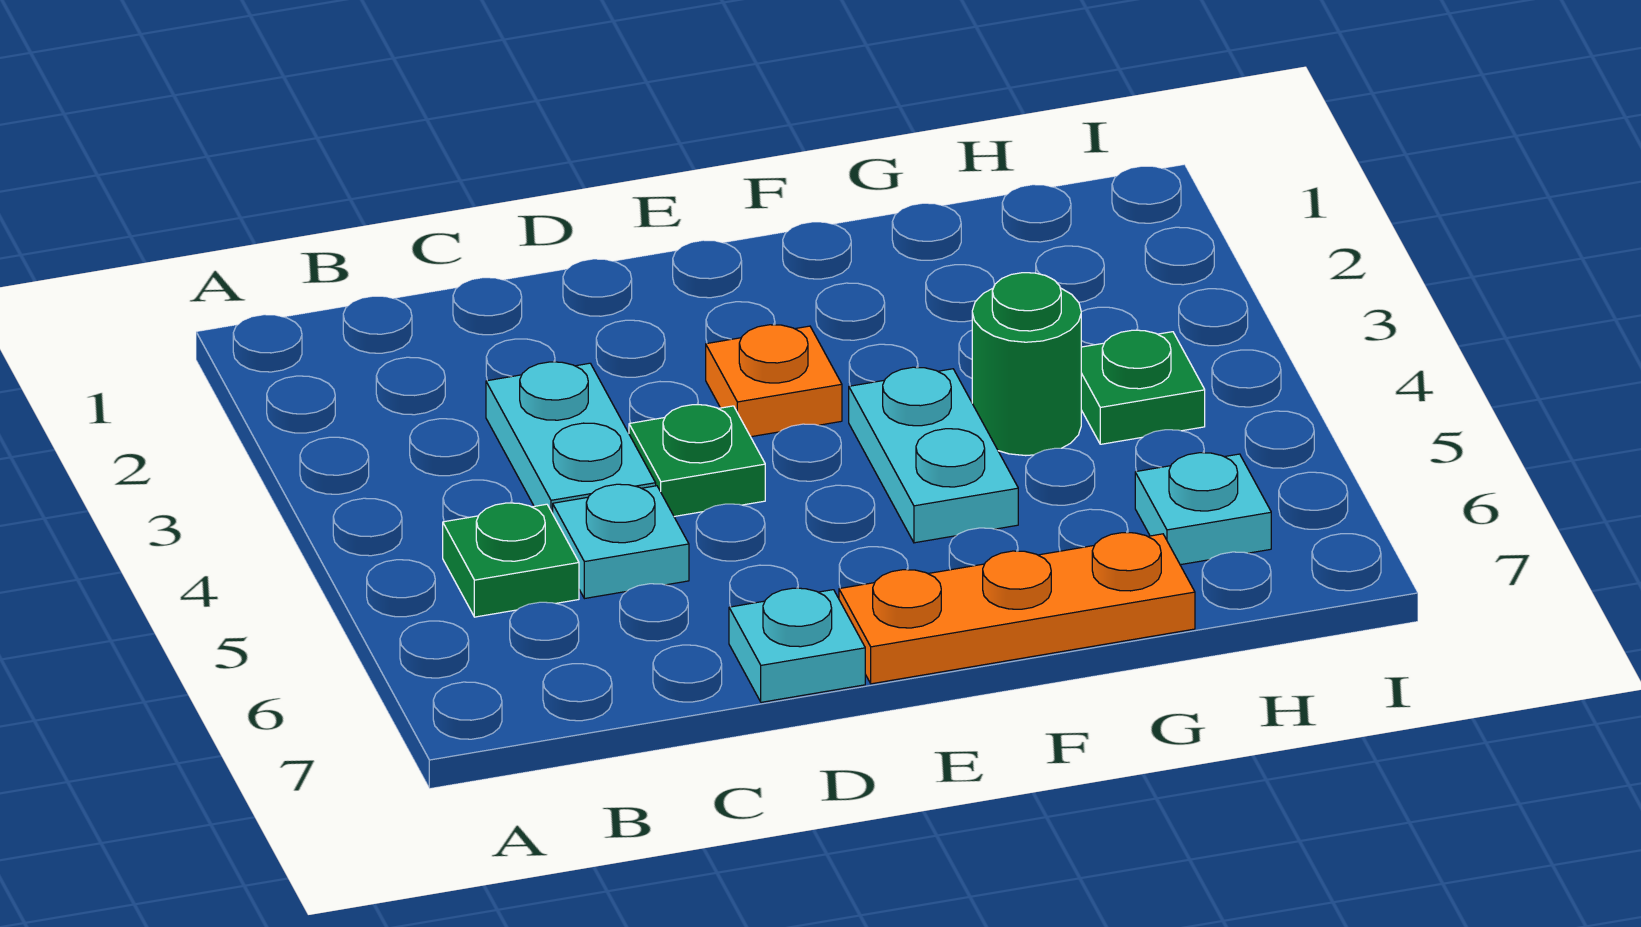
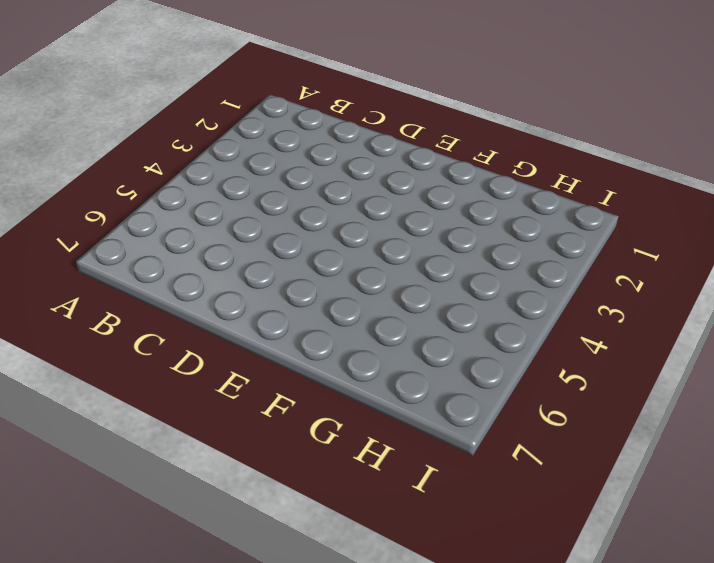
none -> green plate B5 level 1
none -> cyan plate C3:C4 level 1

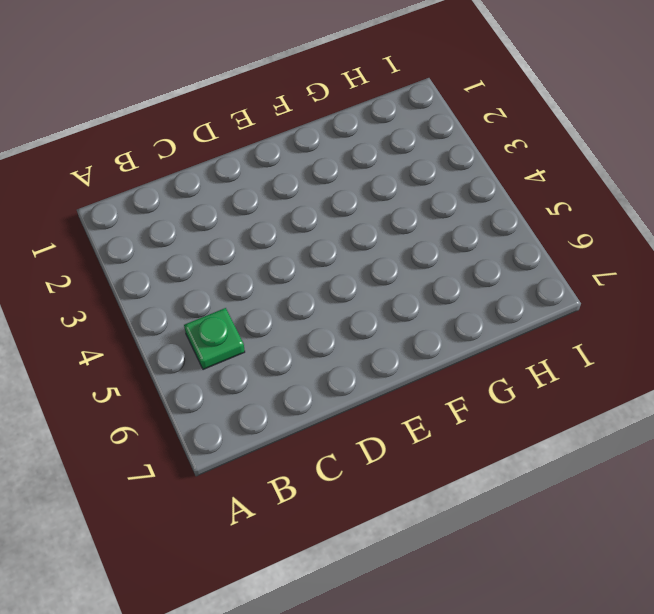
none -> cyan plate C3:C4 level 1
none -> cyan plate C5 level 1

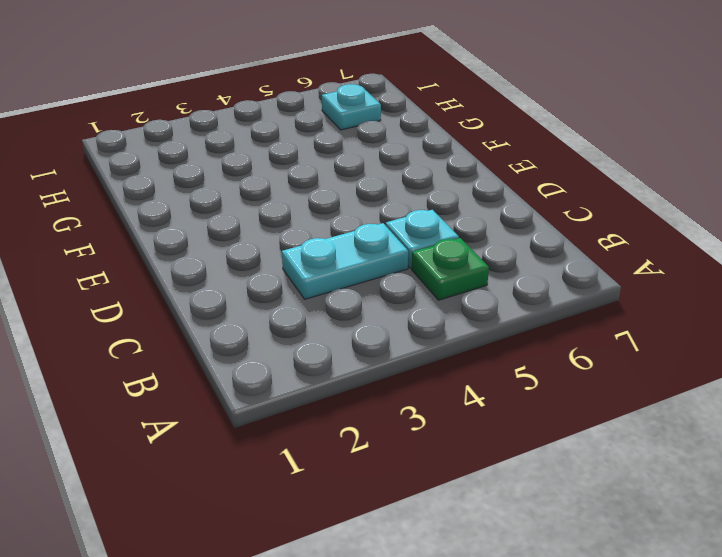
none -> green plate D4 level 1
none -> cyan plate D7 level 1

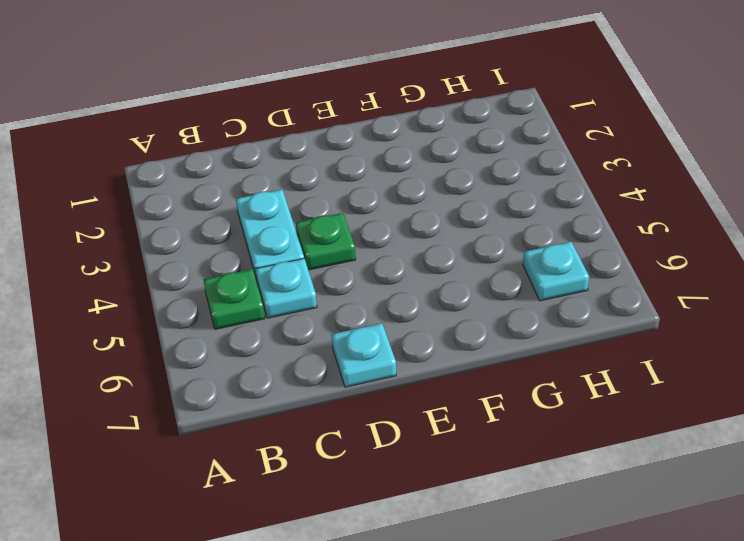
none -> orange plate E3 level 1
none -> orange plate E7:G7 level 1

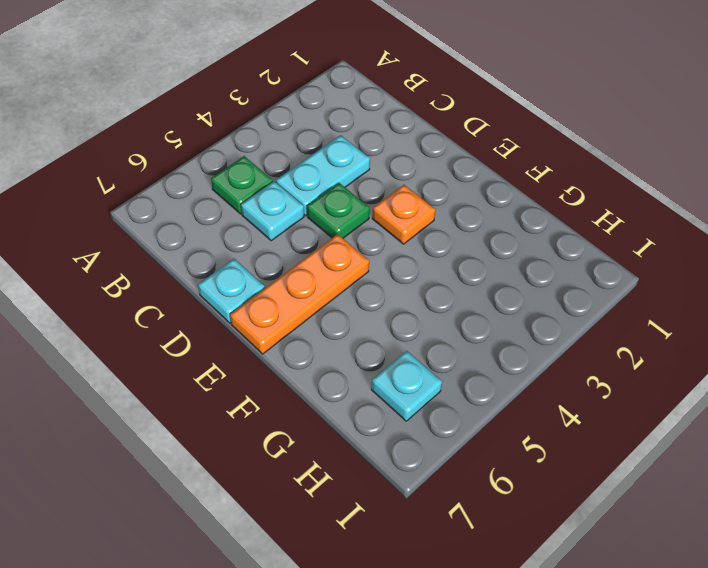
orange plate E5:E7 level 1 -> orange plate E7:G7 level 1
none -> cyan plate F4:F5 level 1
none -> green round brick G4 level 1

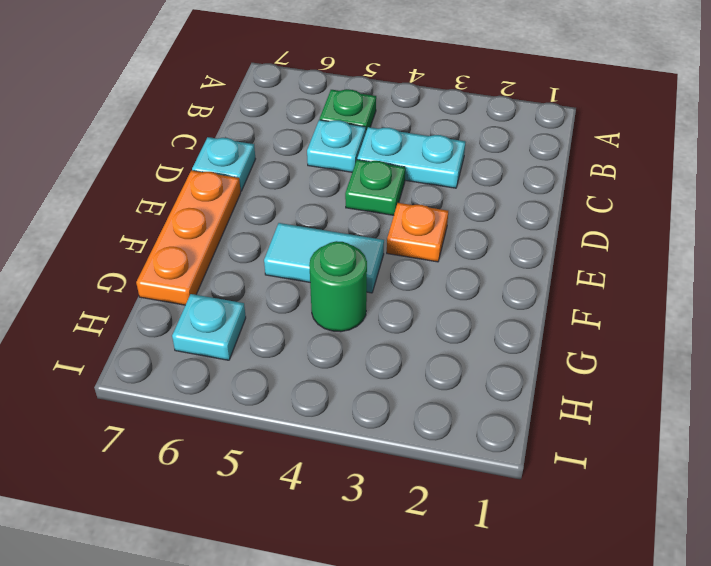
cyan tile F4:F5 level 1 -> cyan plate F4:F5 level 1
none -> green plate H4 level 1

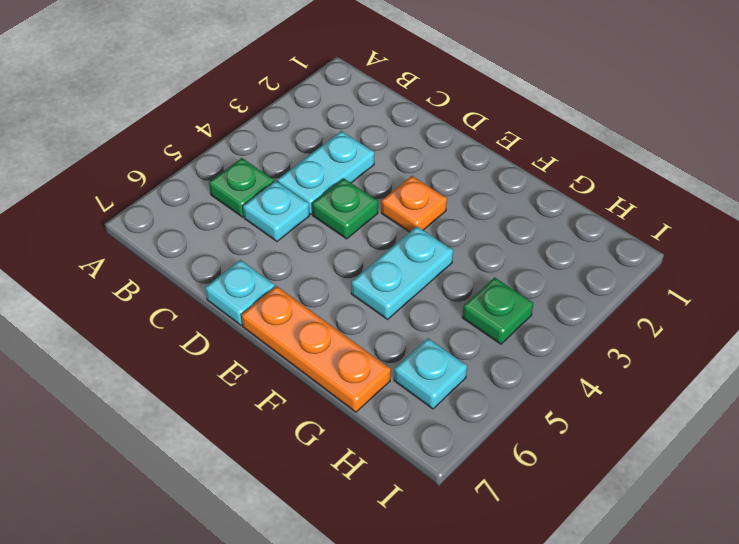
none -> green round brick G4 level 1

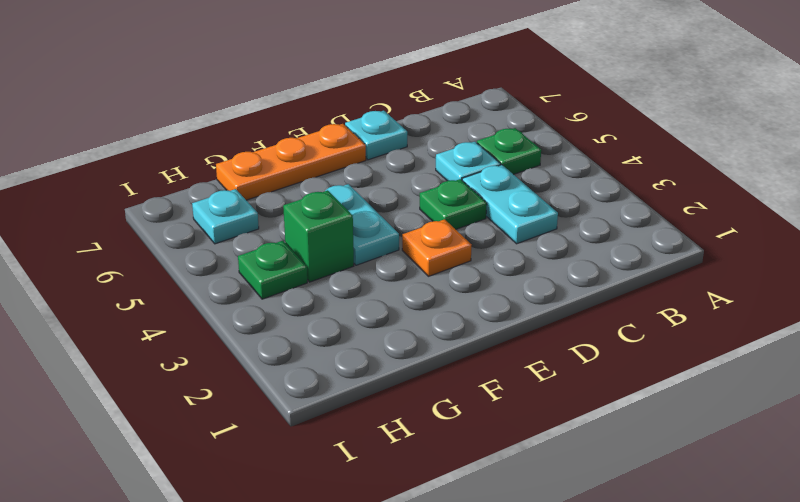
green brick G4 level 1 -> green round brick G4 level 1

